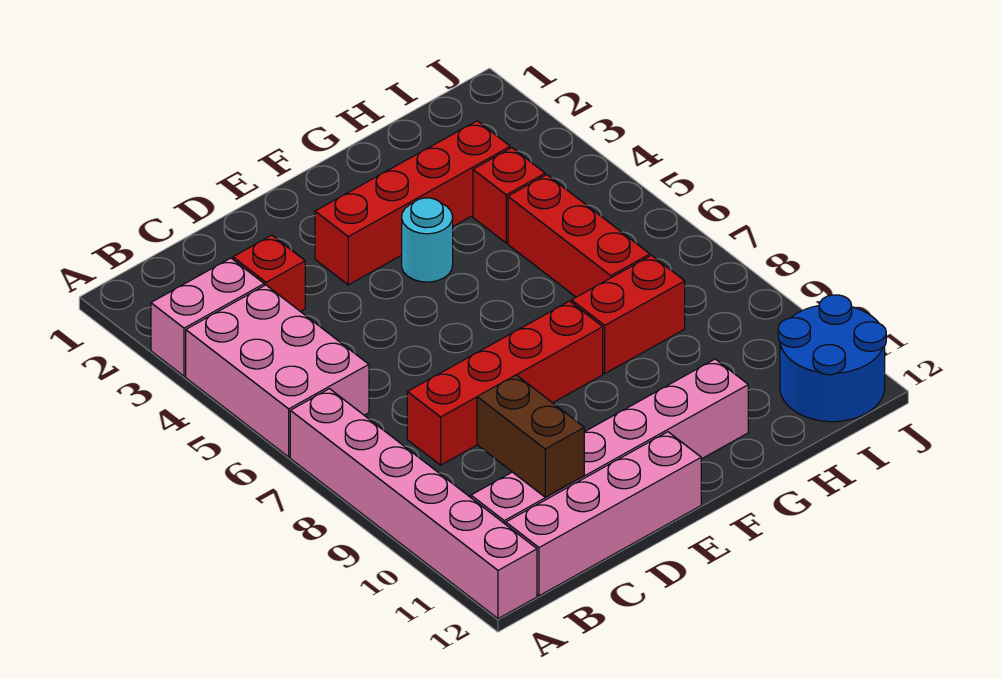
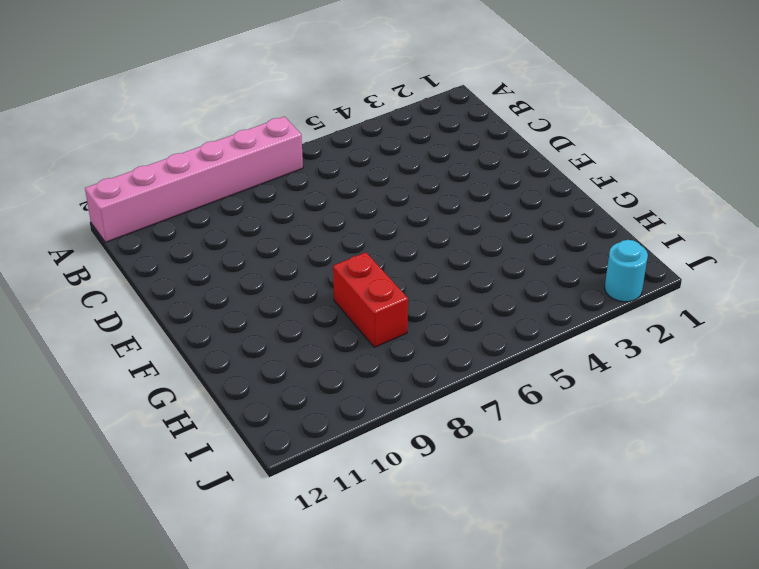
cyan round brick J2 level 1 -> cyan round brick F4 level 1
none -> pink brick A3:B3 level 1
none -> pink brick A4:B6 level 1
none -> pink brick B11:G11 level 1

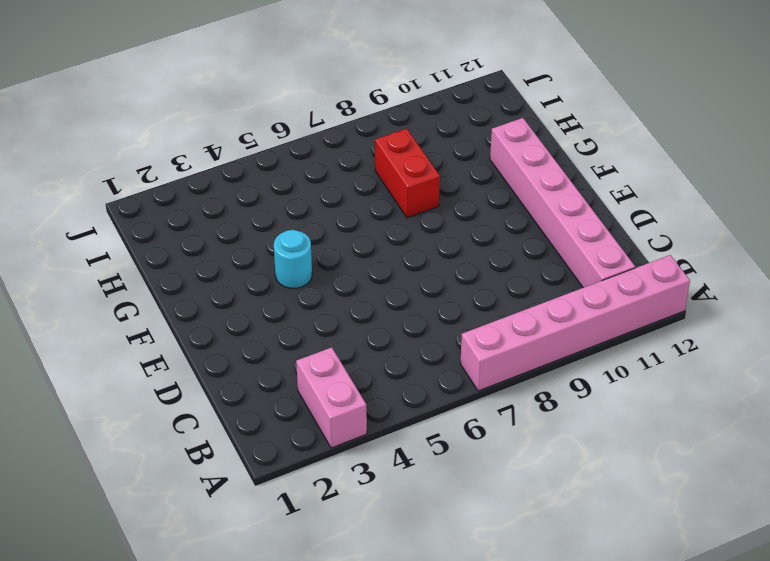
none -> pink brick A4:B6 level 1
none -> pink brick B12:E12 level 1
none -> red brick C3 level 1

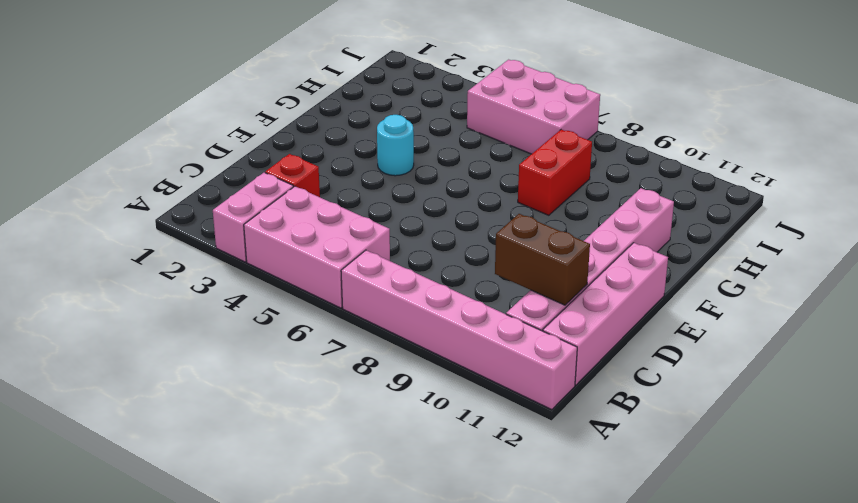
pink brick I5:J7 level 1 -> none
none -> red brick C8:F8 level 1
none -> red brick E3:H3 level 1
none -> red brick H4 level 1

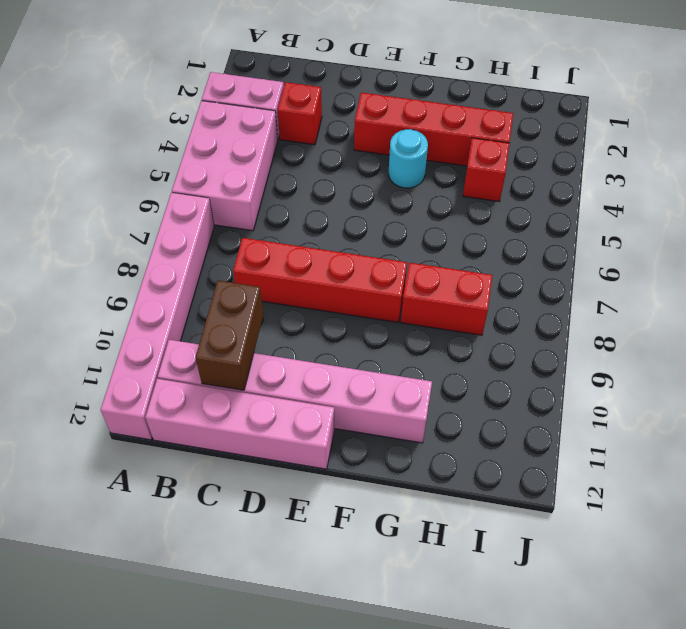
none -> red brick H5:H7 level 1
none -> blue round brick I11:J12 level 1

